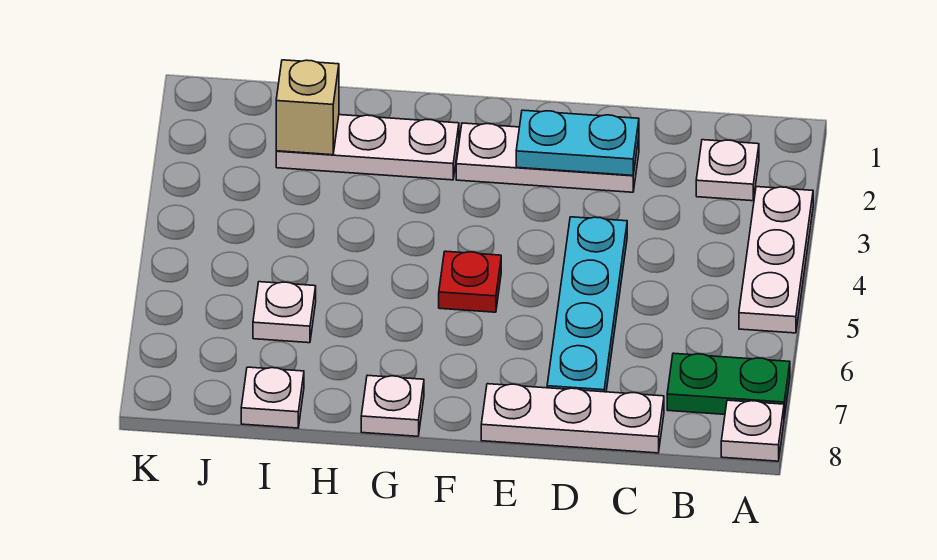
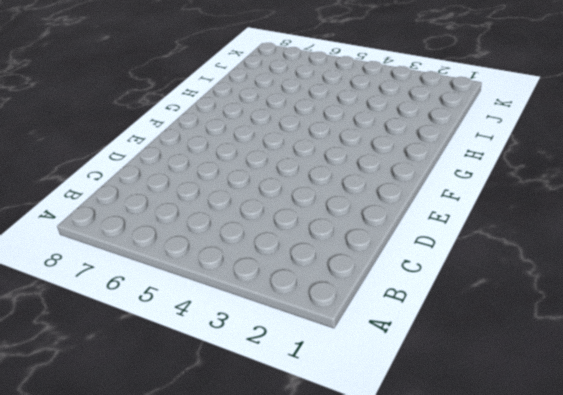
none -> white plate A3:A5 level 1
none -> green plate A7:B7 level 1
none -> white plate A8 level 1

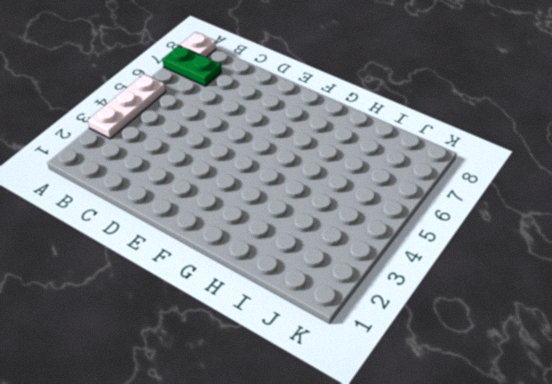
none -> white plate B2 level 1
none -> white plate C8:E8 level 1
none -> white plate D2:F2 level 1

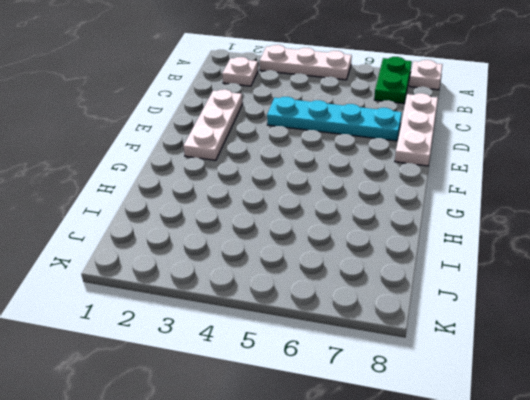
none -> red plate F5 level 1
none -> white plate G2:I2 level 1
none -> white plate G8 level 1

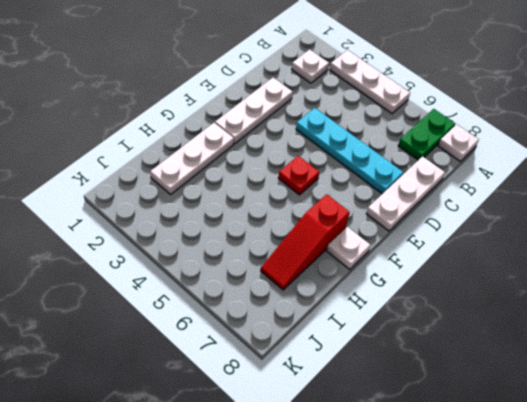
red slope G7:I7 level 1 top G -> none
none -> white plate I6 level 1
none -> white plate I8 level 1
none -> cyan plate D2:E2 level 2

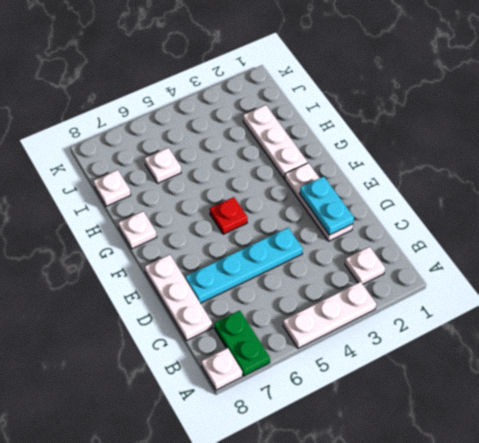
none -> tan brick I2 level 2

